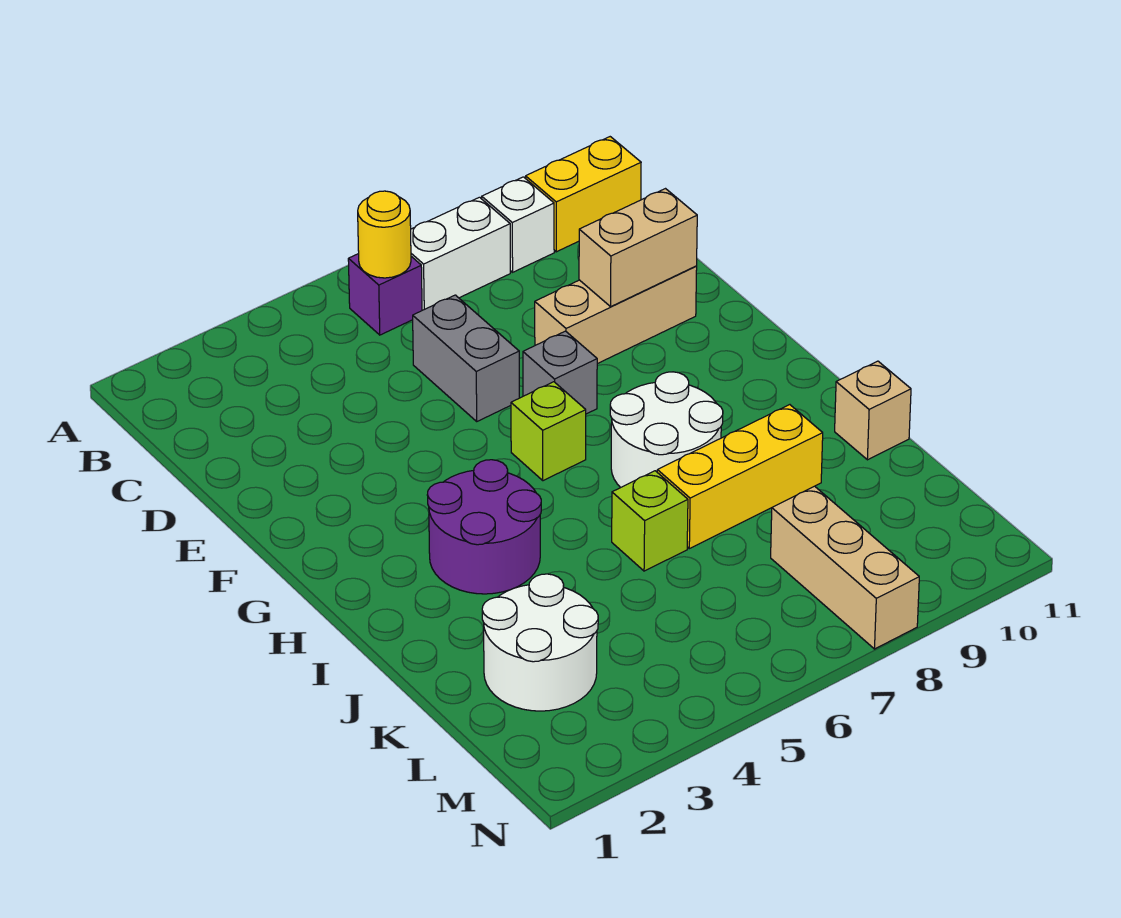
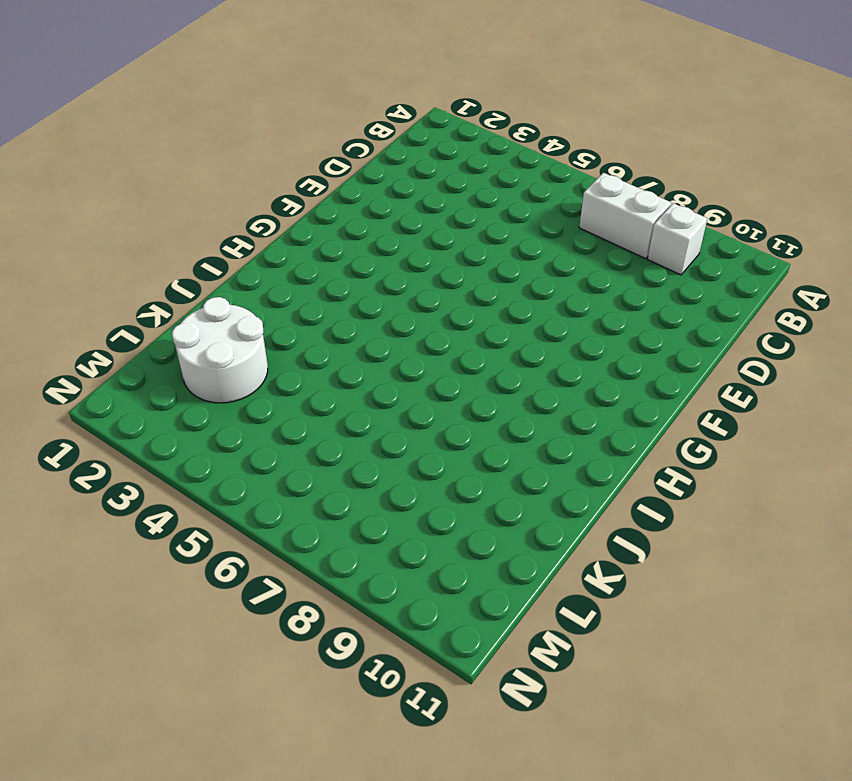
none -> purple brick B6 level 1
none -> yellow brick B10:B11 level 1
none -> grey brick D6:E6 level 1

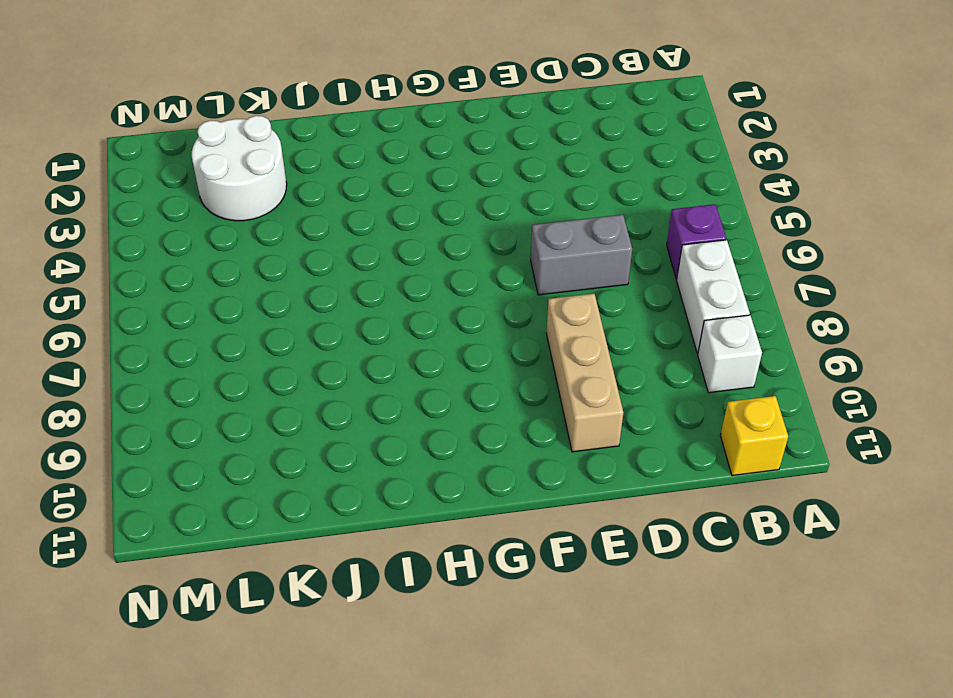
yellow brick B11 level 1 -> yellow brick B10:B11 level 1
none -> grey brick F7 level 1
none -> lime brick G6 level 1
none -> purple round brick H3:I4 level 1

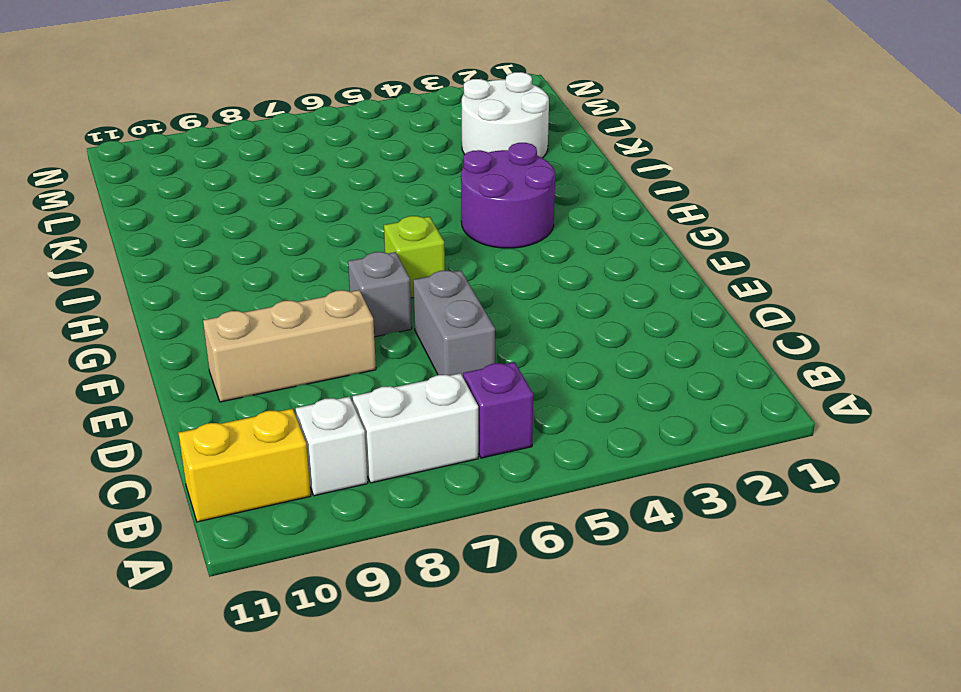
none -> white round brick H7:I8 level 1
none -> lime brick J6 level 1
none -> yellow brick J7:J9 level 1

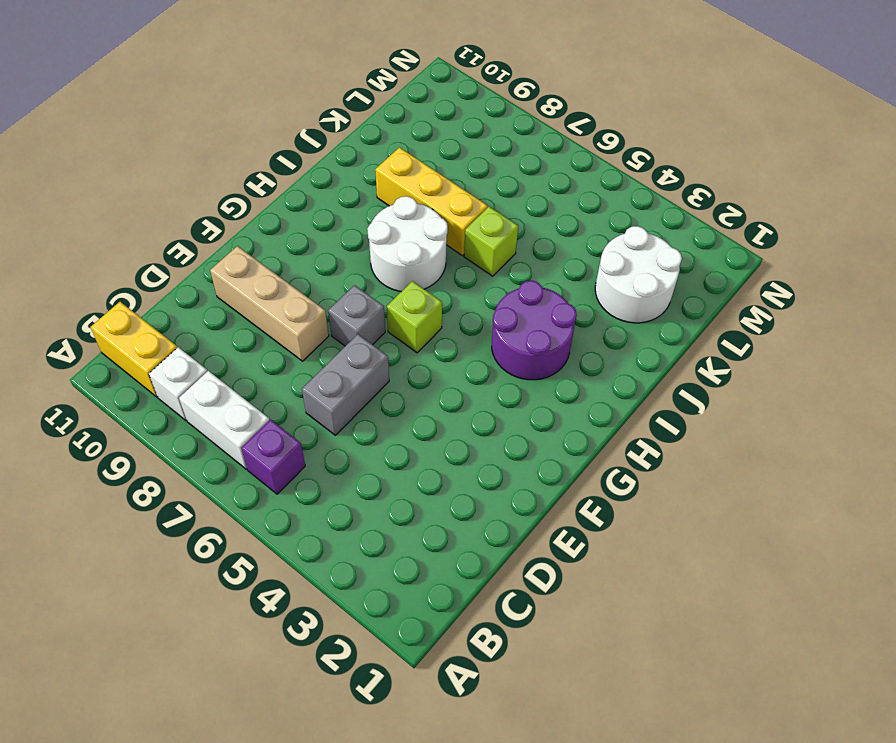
none -> tan brick J11 level 1
none -> tan brick L8:N8 level 1
none -> yellow round brick B6 level 2

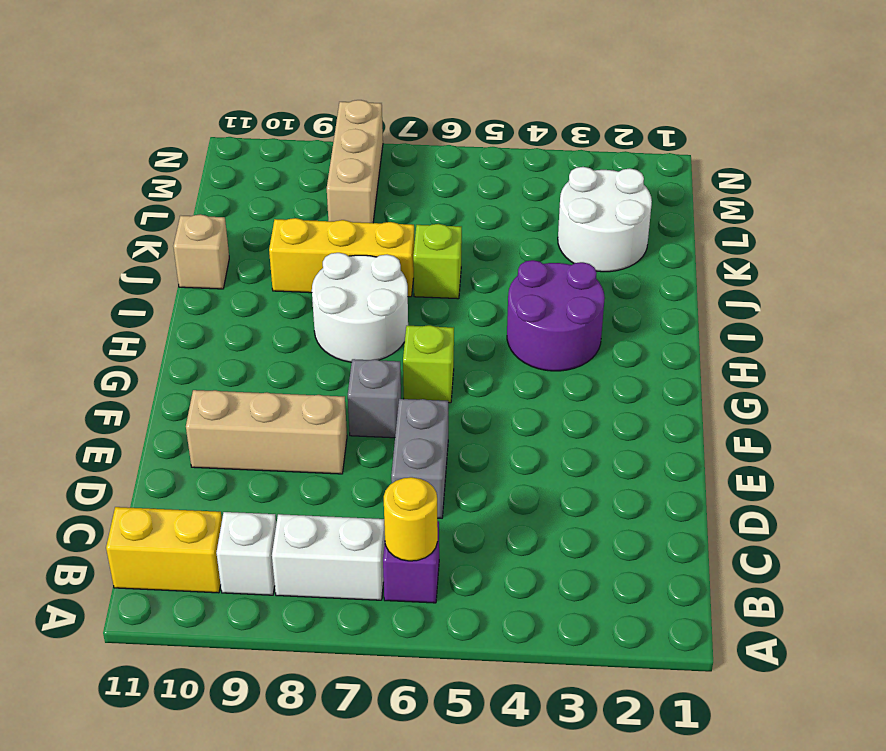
none -> tan brick E9:E10 level 2

